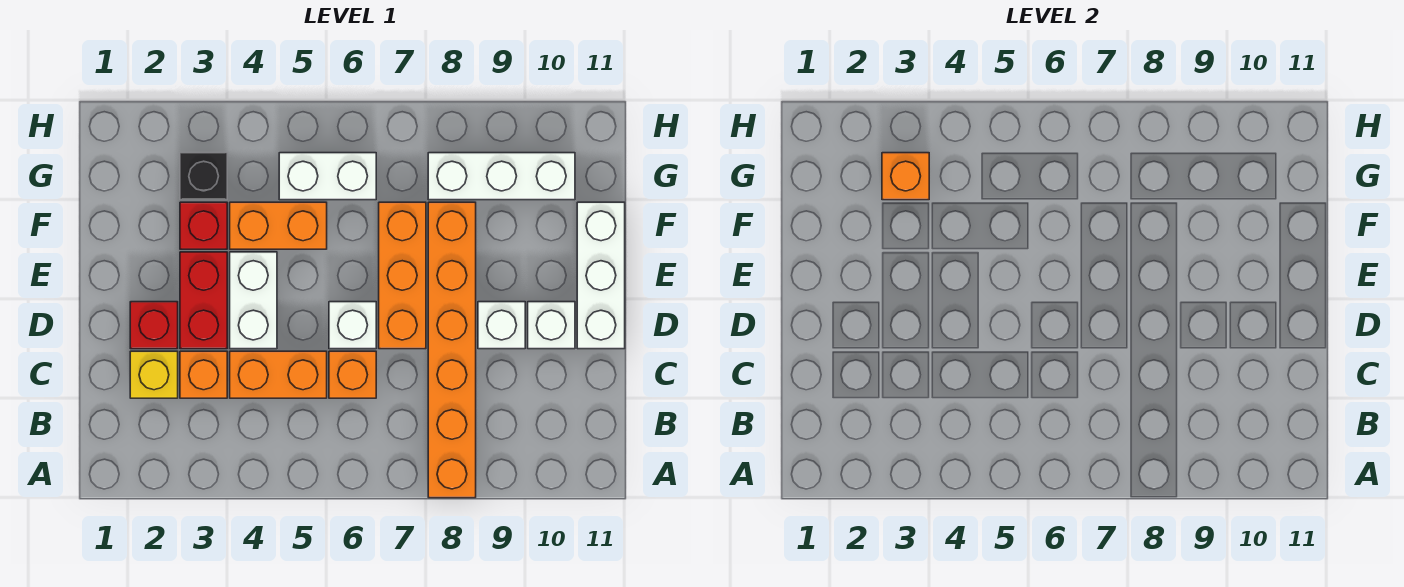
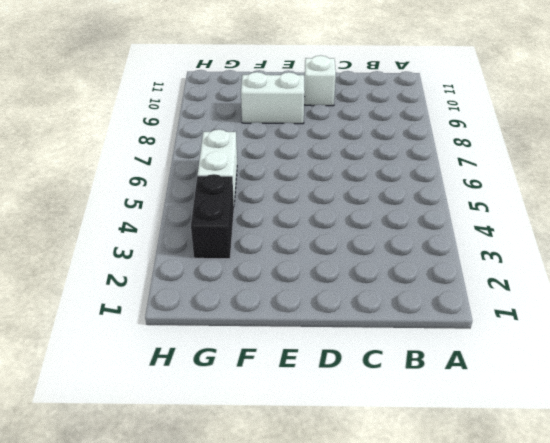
white brick E9:F9 level 1 -> white brick D4:E4 level 1
black brick G3:G4 level 1 -> black brick G3 level 1
none -> orange brick A8:F8 level 1
none -> yellow brick C2 level 1
none -> orange brick C3 level 1

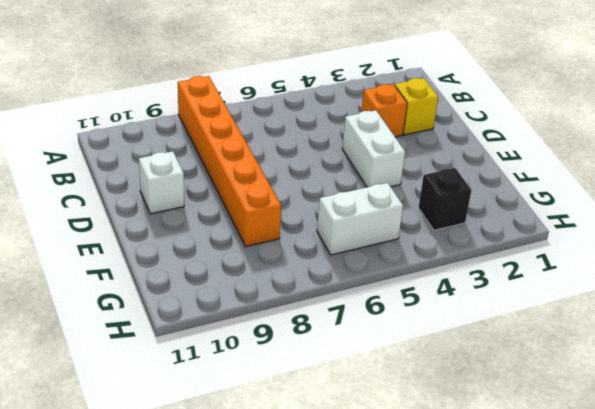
none -> orange brick C4:C5 level 1
none -> orange brick C6 level 1
none -> red brick D2 level 1

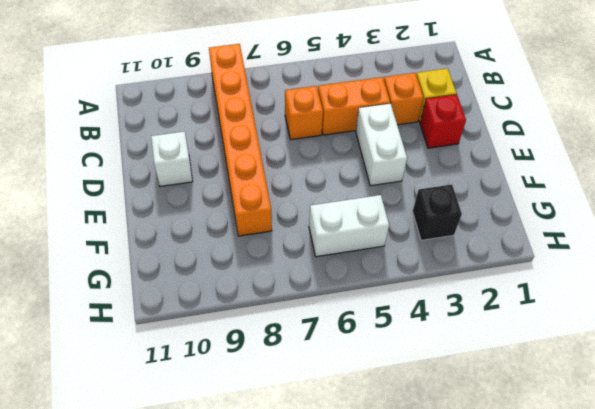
none -> red brick D3:E3 level 1
none -> white brick D6 level 1
none -> orange brick D7:F7 level 1

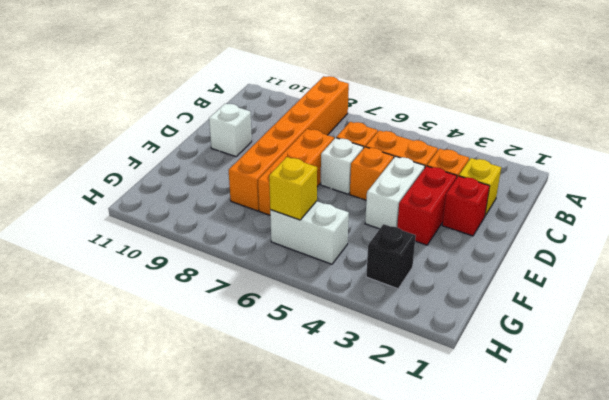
orange brick D5 level 1 -> orange brick G3 level 2
yellow brick G6 level 2 -> none
none -> white brick D9 level 1
none -> white brick D11:F11 level 1
none -> red brick F3 level 1

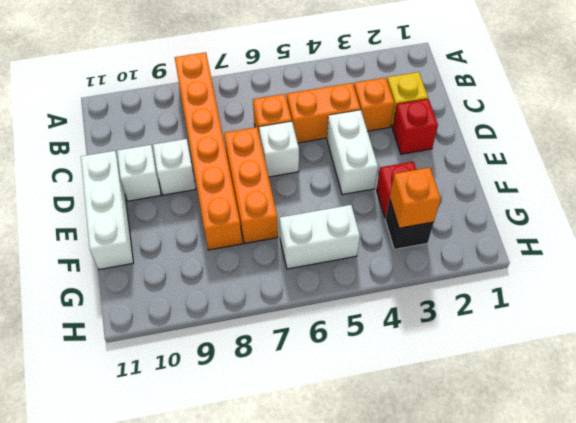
none -> red brick D3:E3 level 1
none -> orange brick F4:F5 level 1
none -> white brick G8:G10 level 1

